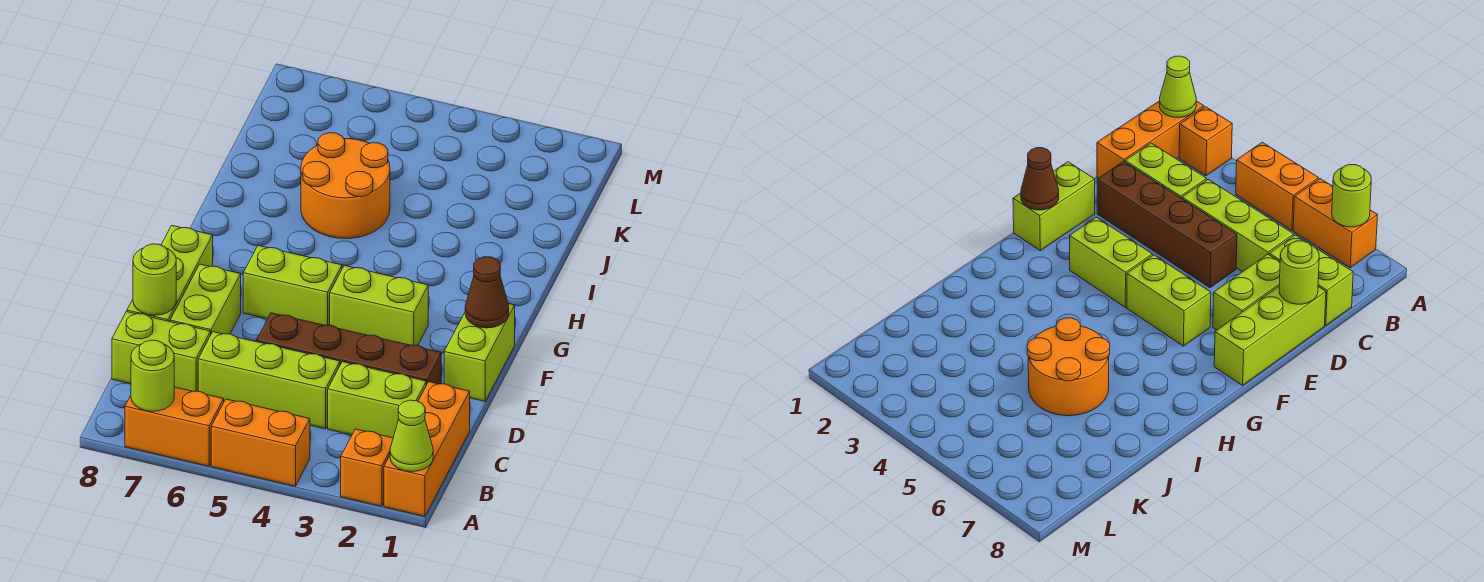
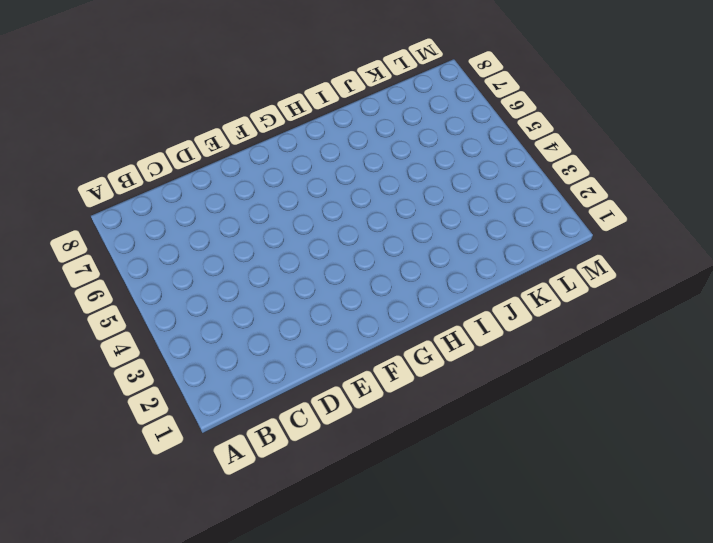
none -> orange brick A1:C1 level 1
none -> orange brick A2 level 1
none -> orange brick A4:A5 level 1

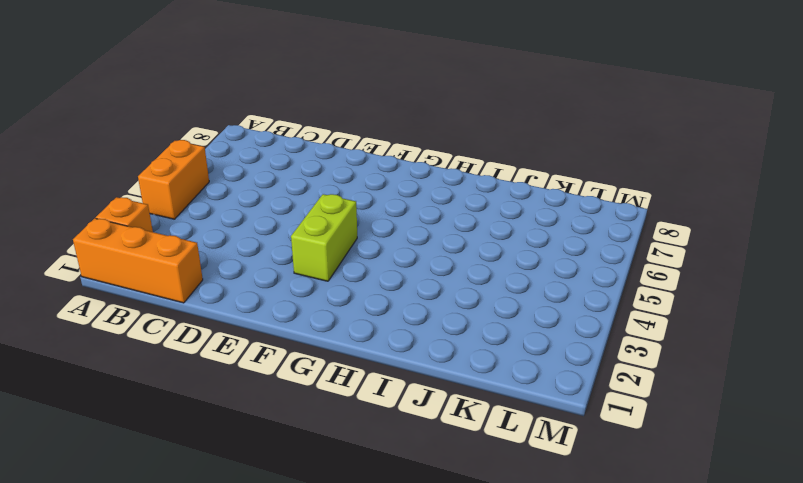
none -> orange brick A6:A7 level 1
none -> lime brick C2:C3 level 1
none -> lime brick C4:C6 level 1

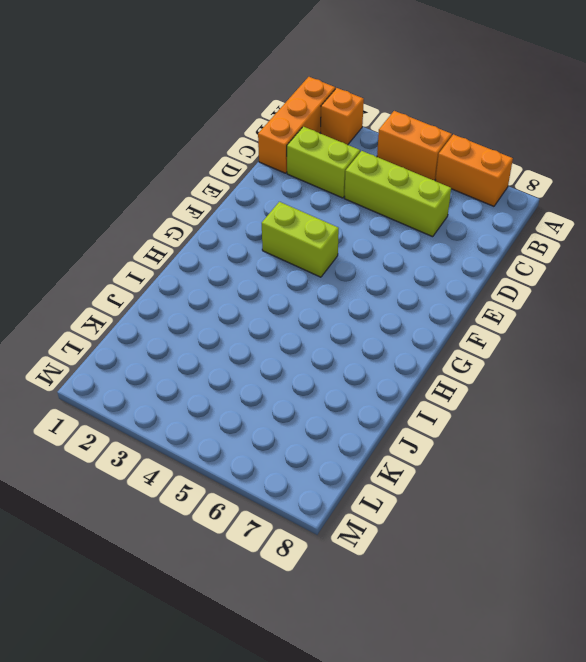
none -> lime brick C7:C8 level 1
none -> brown brick D2:D5 level 1
none -> lime brick D7:E7 level 1

